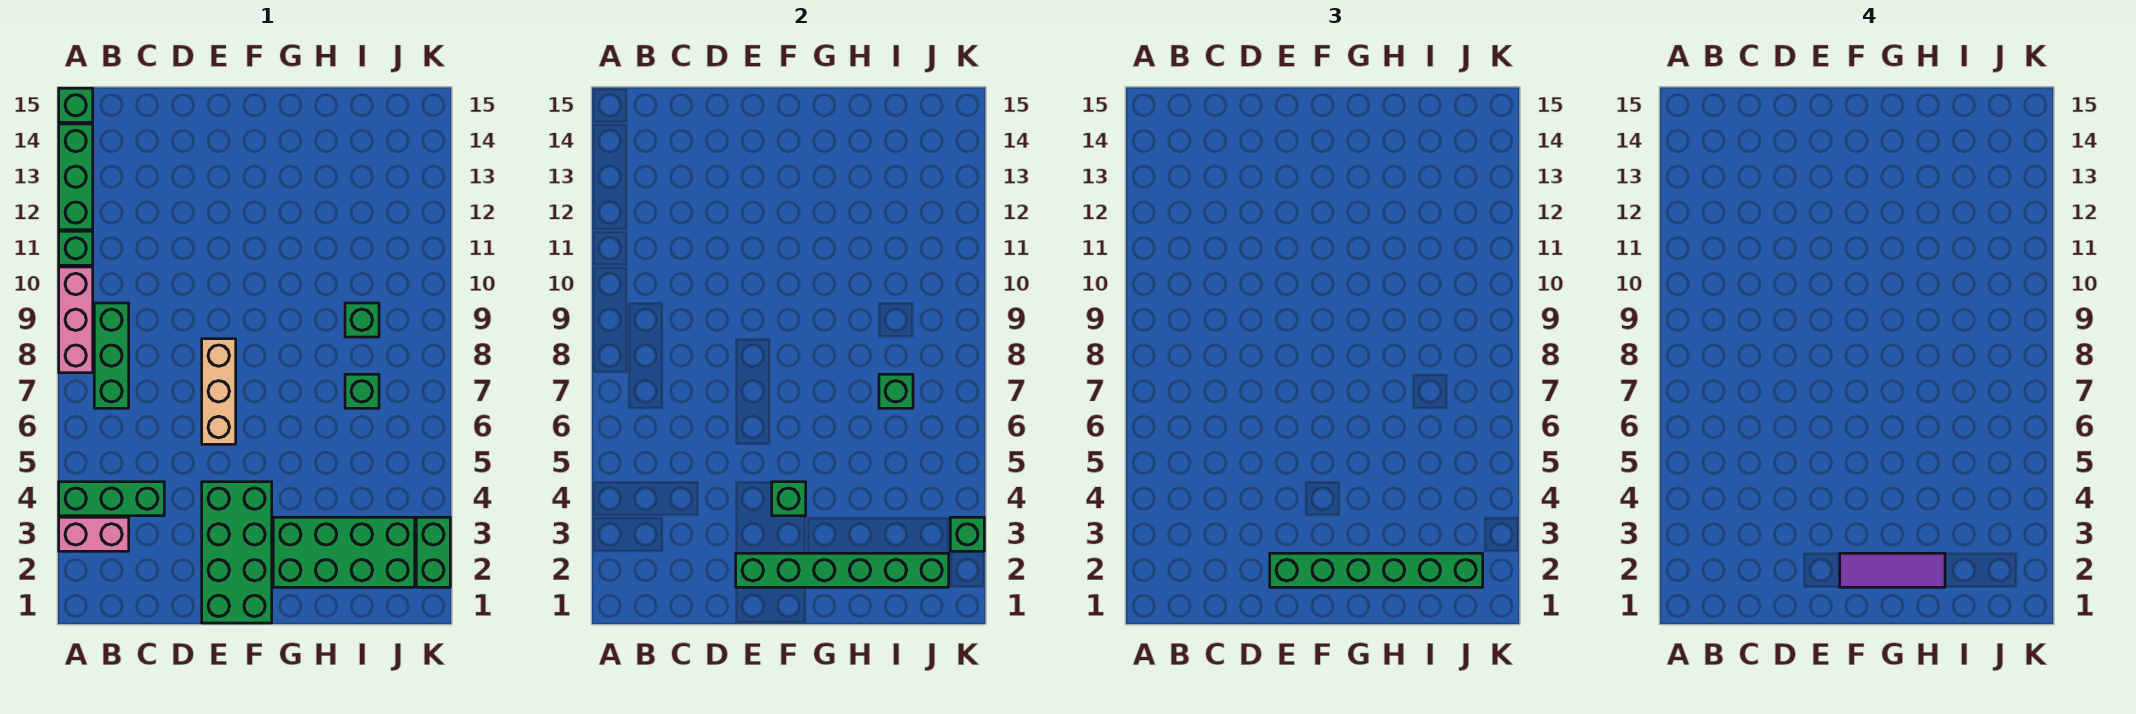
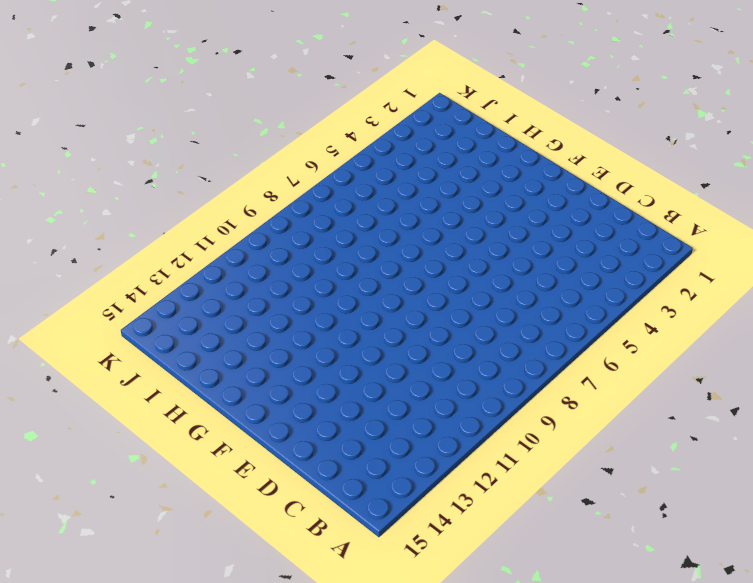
none -> pink brick A3:B3 level 1
none -> green brick A4:C4 level 1
none -> pink brick A8:A10 level 1

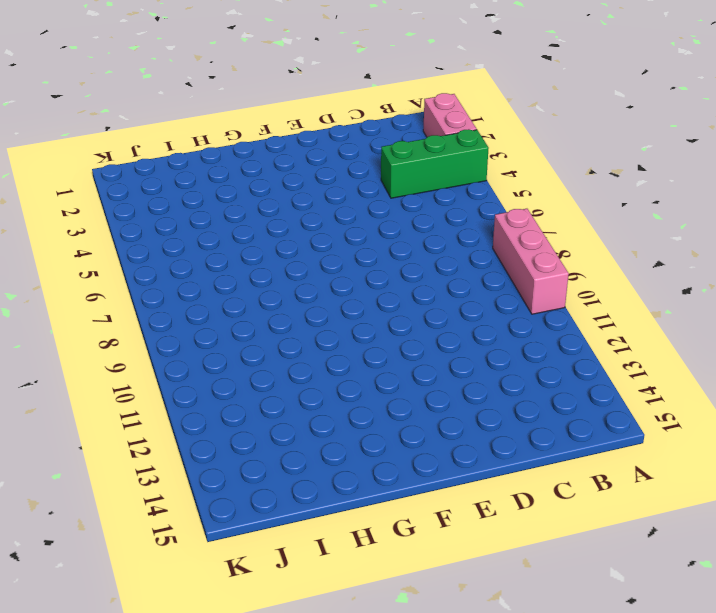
pink brick A2:A3 level 1 -> pink brick A3:B3 level 1
none -> green brick A11 level 1
none -> green brick A12:A14 level 1
none -> green brick A15 level 1

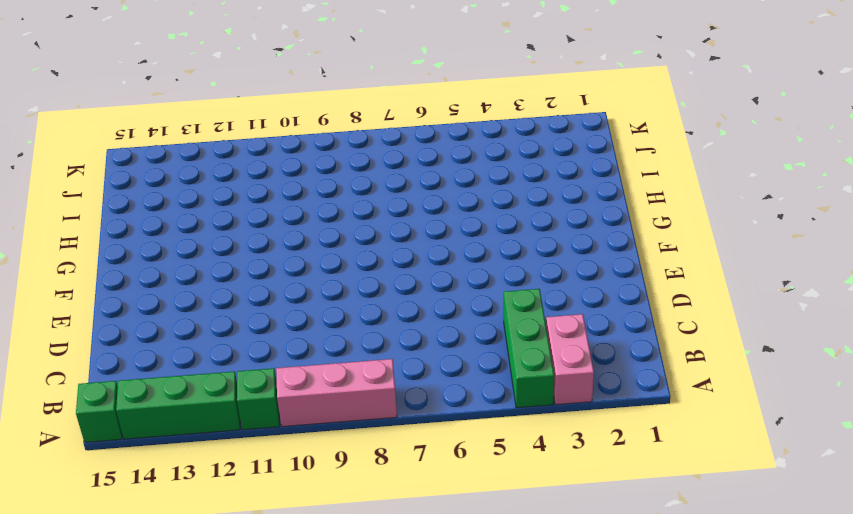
none -> green brick B7:B9 level 1
none -> green brick E1:F4 level 1
none -> tan brick E6:E8 level 1

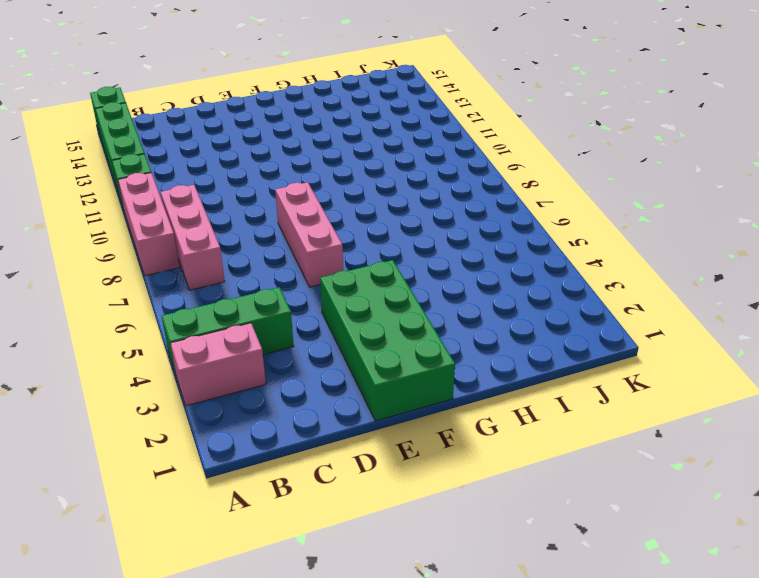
pink brick B7:B9 level 1 -> green brick B7:B9 level 1
pink brick E6:E8 level 1 -> tan brick E6:E8 level 1
none -> green brick G2:J3 level 1
none -> green brick I7 level 1
none -> green brick I9 level 1

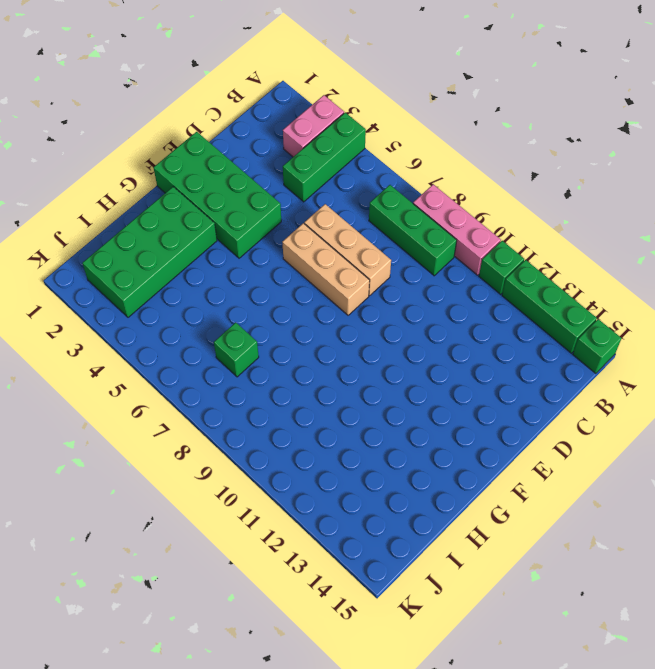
tan brick D6:D8 level 1 -> none
none -> green brick I9 level 1
none -> green brick K2:K3 level 1
none -> green brick E2:J2 level 2

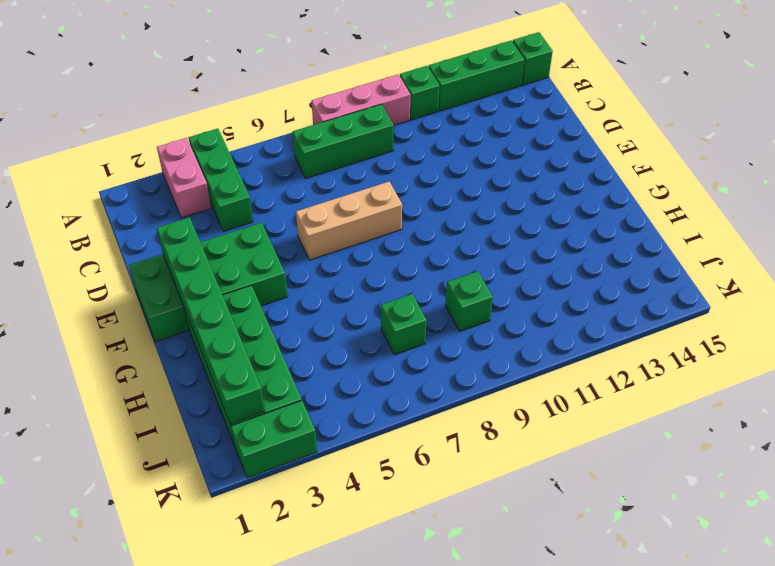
none -> green brick F4 level 2
none -> green brick I7 level 2
none -> green brick K3 level 2

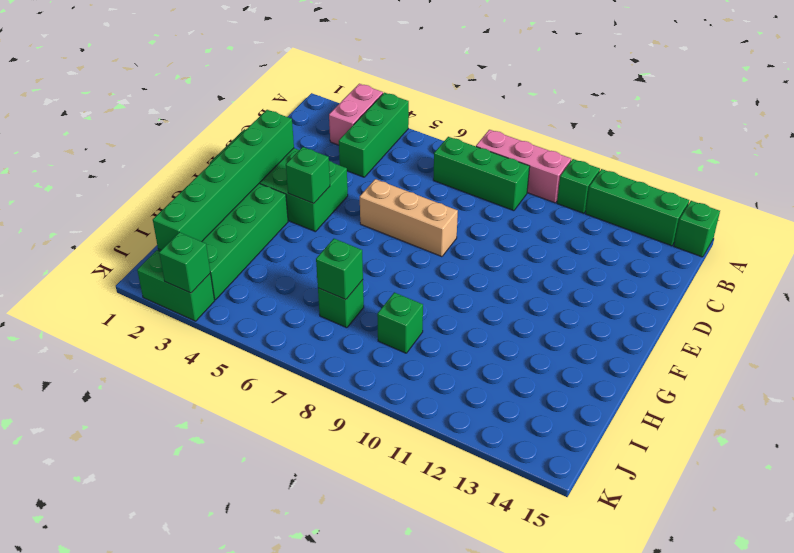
none -> green brick E2:J2 level 3
none -> purple tile F2:H2 level 4

